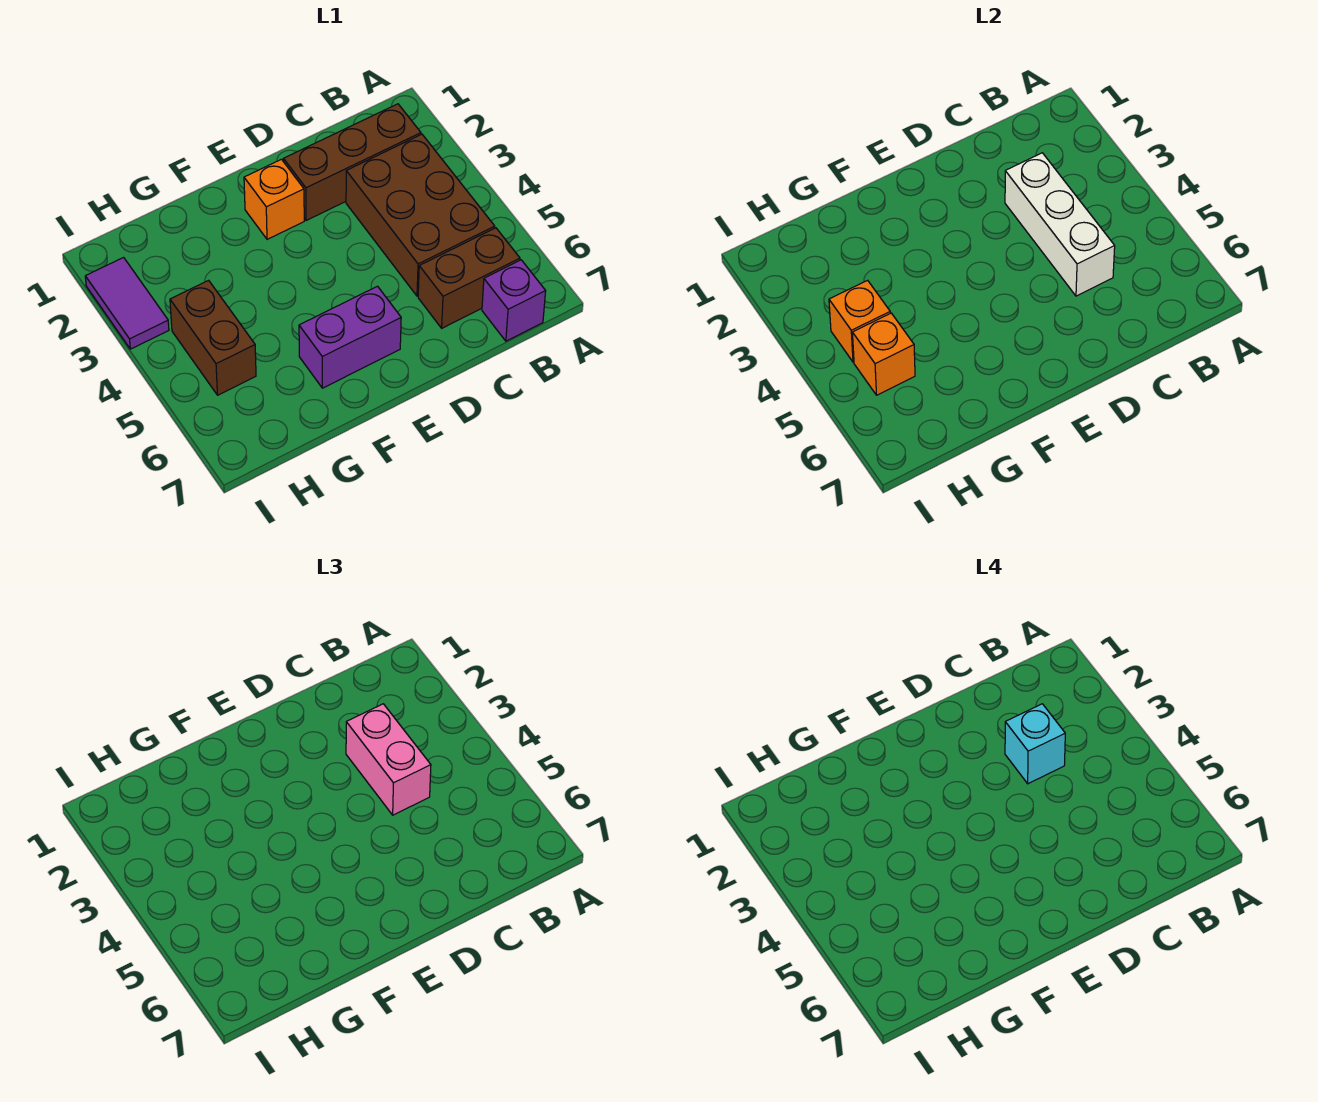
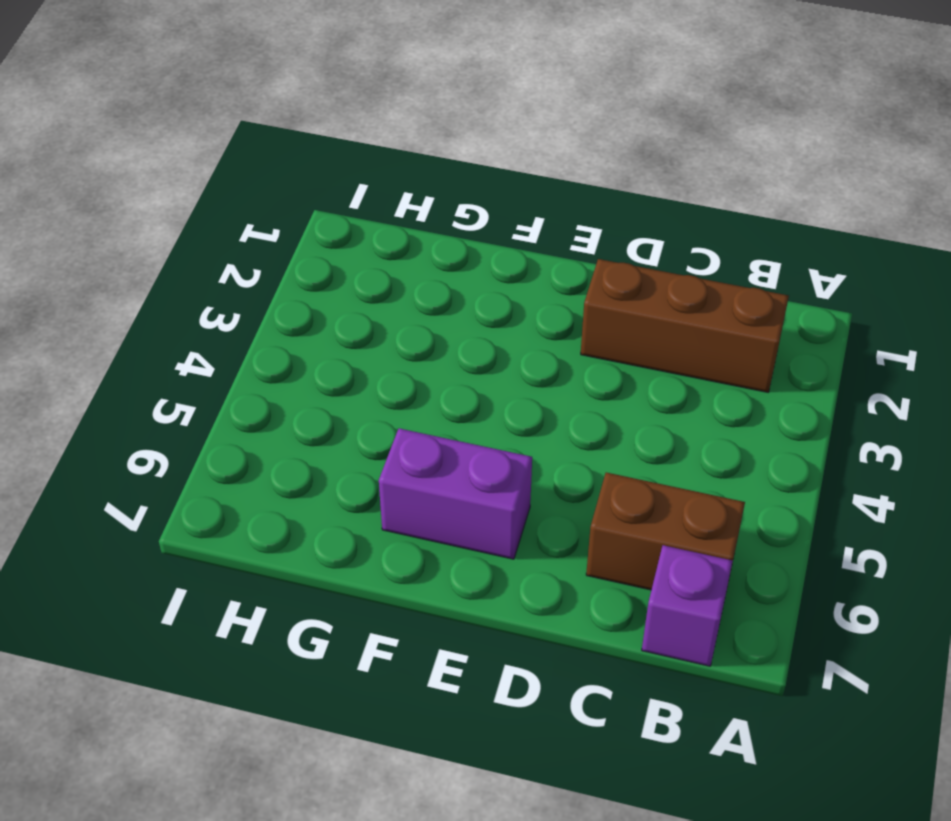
none -> brown brick B3:C5 level 1
none -> orange brick E2 level 1
none -> brown brick H4:H5 level 1

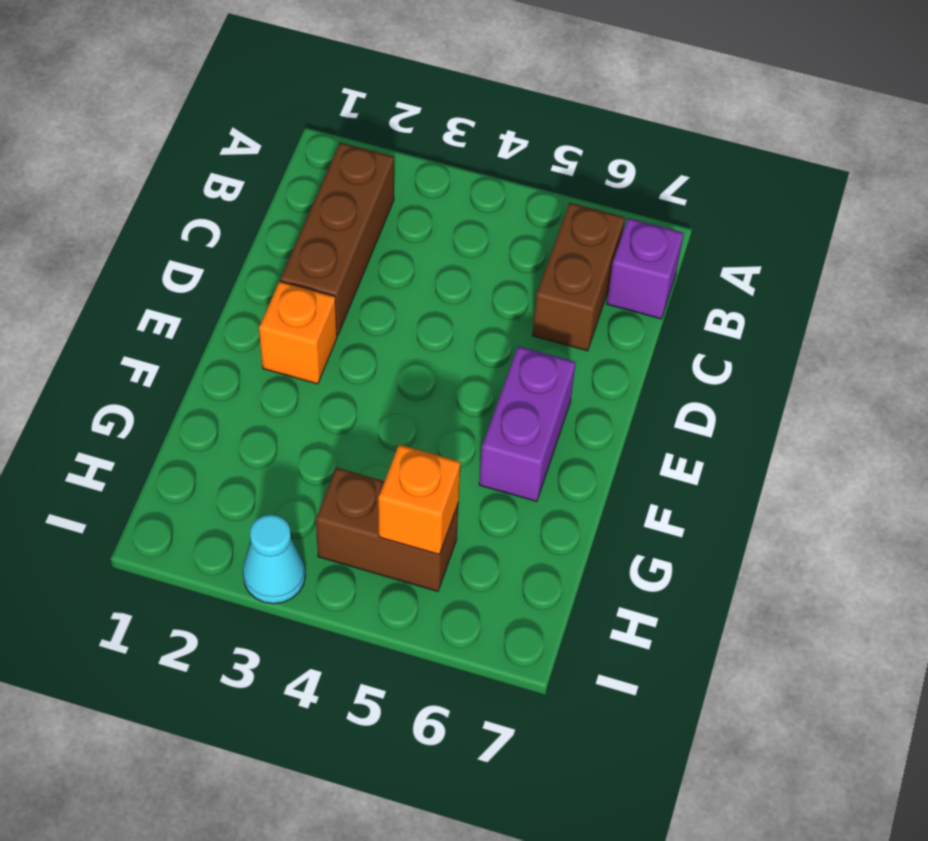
cyan cone I3 level 1 -> purple tile I2:I3 level 1
none -> brown brick B3:C5 level 1
none -> white brick C3:C5 level 2
none -> orange brick H4 level 2

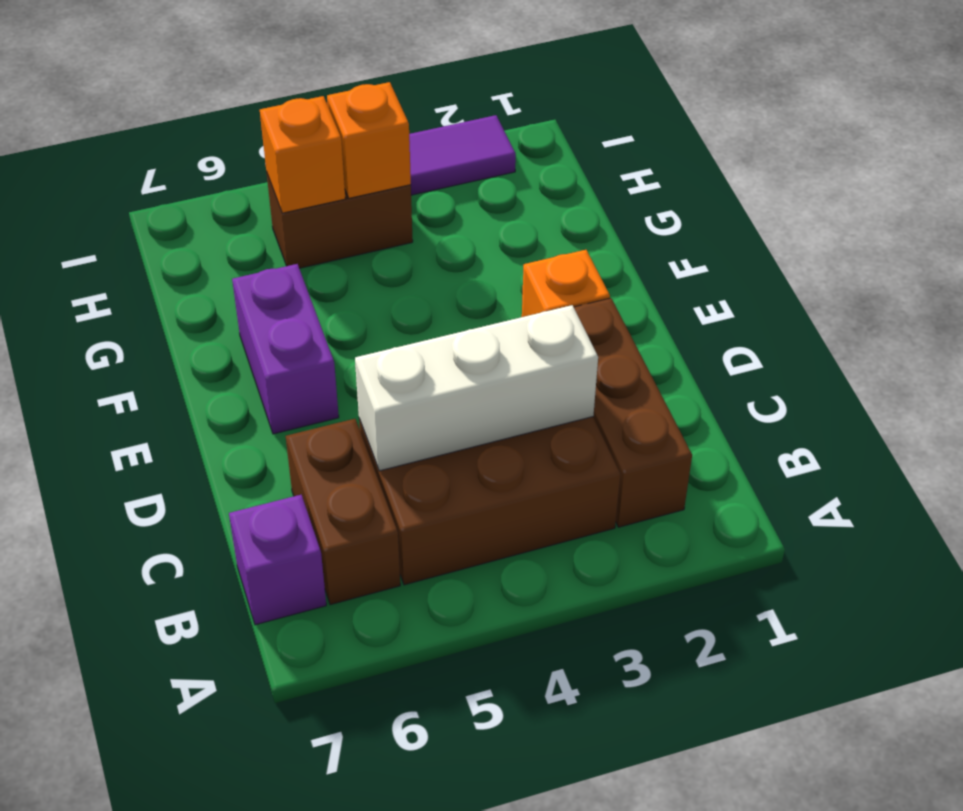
none -> pink brick C3:C4 level 3
none -> cyan brick C3 level 4

